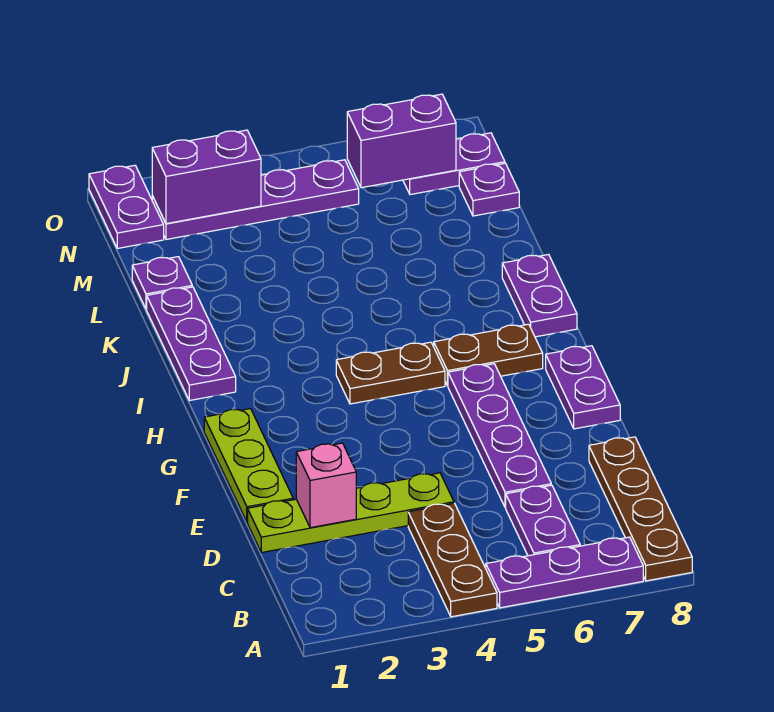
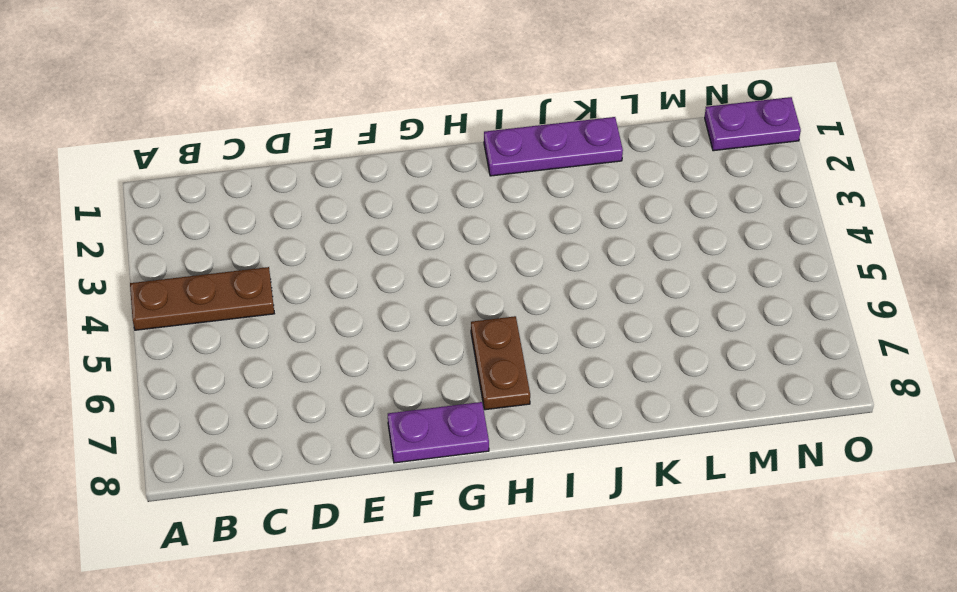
none -> purple plate A5:A7 level 1
none -> brown plate A8:D8 level 1
none -> purple plate B6:C6 level 1

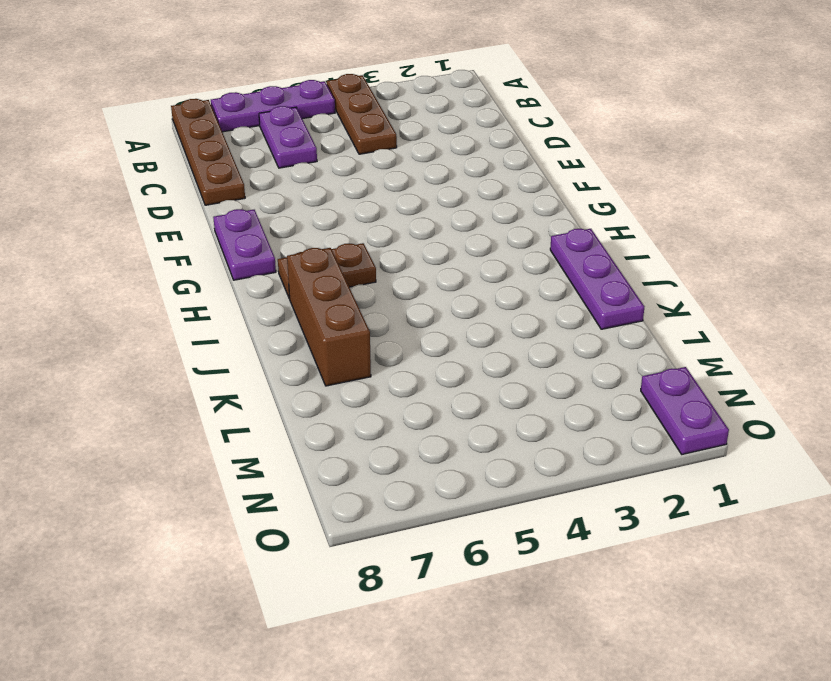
brown brick I7:K7 level 1 -> none
none -> lime plate D1:D4 level 1
none -> purple plate D6:G6 level 1
none -> lime plate E1:G1 level 1

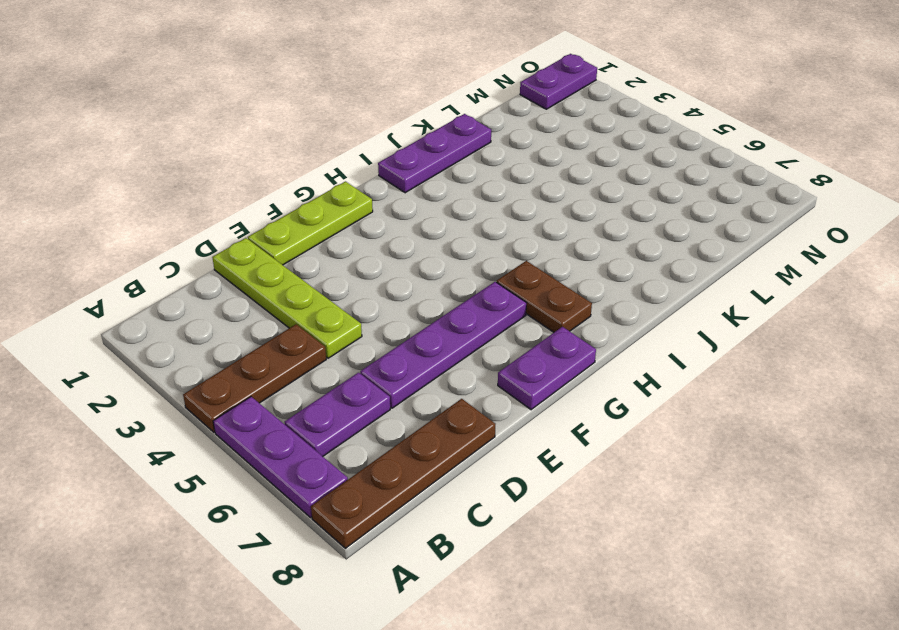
none -> brown plate H4:H5 level 1
none -> purple plate I8:J8 level 1
none -> purple plate L1 level 1

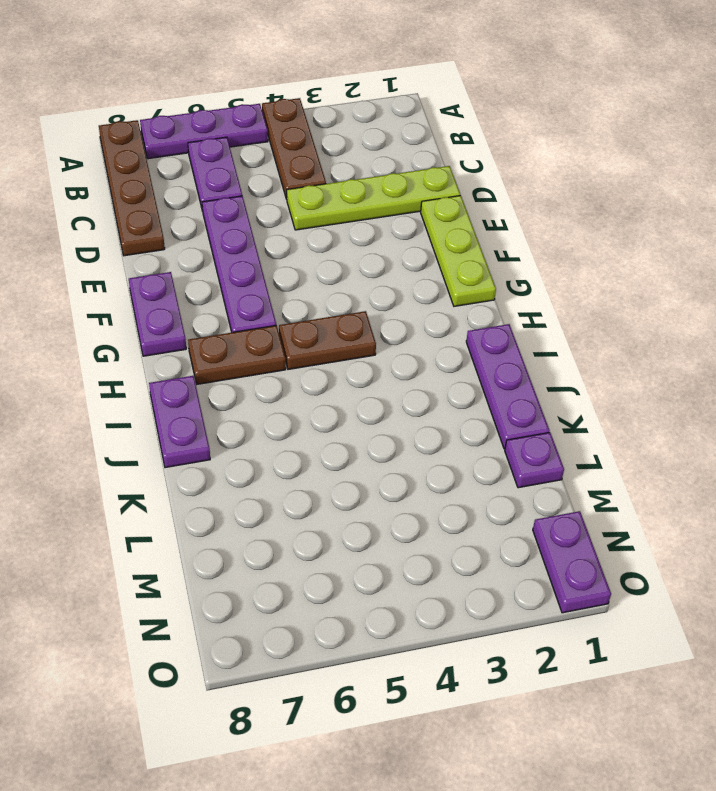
none -> purple plate M8 level 1
none -> purple plate N2:N5 level 1
none -> purple plate N7:N8 level 1

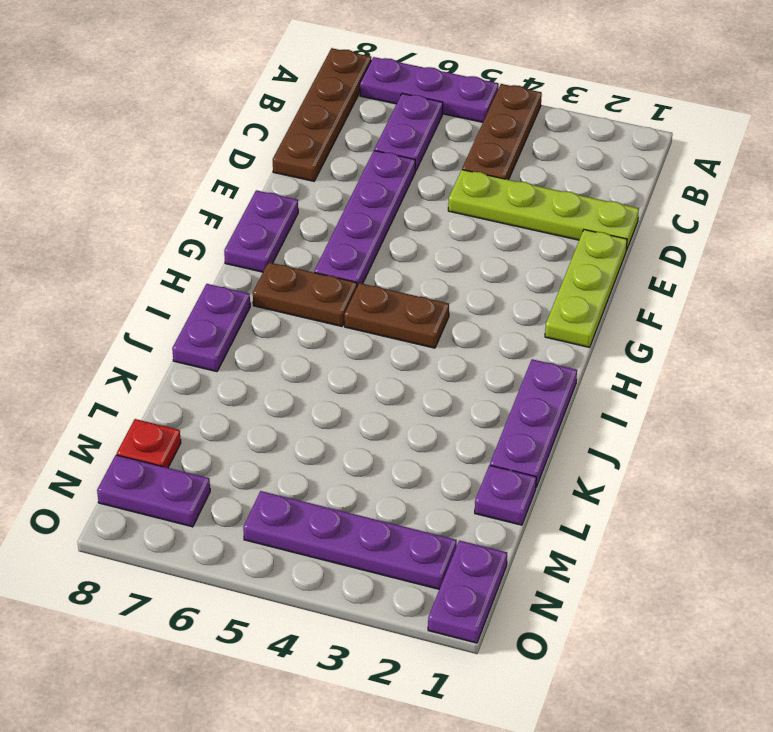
red plate M8 level 1 -> purple plate M8 level 1
none -> pink brick D2 level 2
none -> purple brick N2:N3 level 2
none -> purple brick N6:N7 level 2

